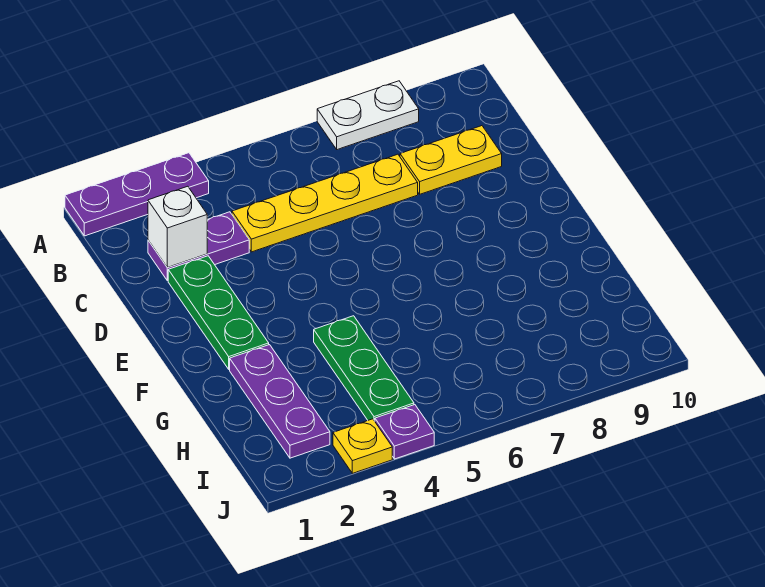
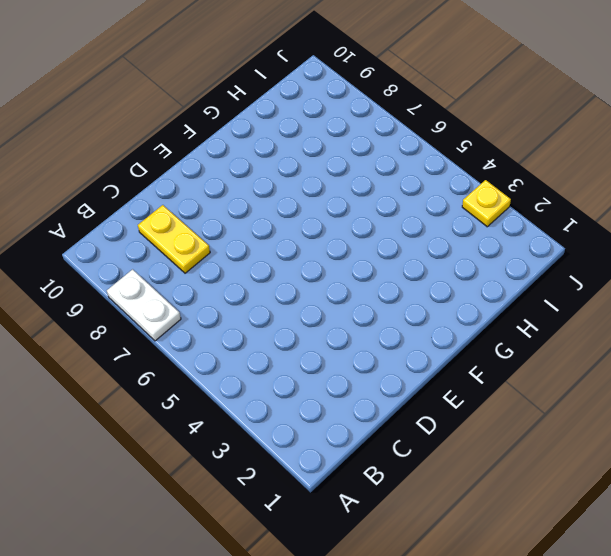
none -> purple plate A1:A3 level 1
none -> purple plate C2:C3 level 1

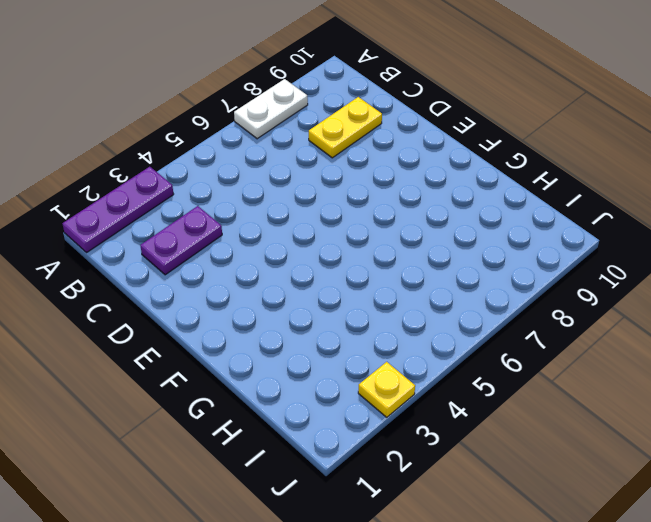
none -> yellow plate C4:C7 level 1
none -> green plate D2:F2 level 1

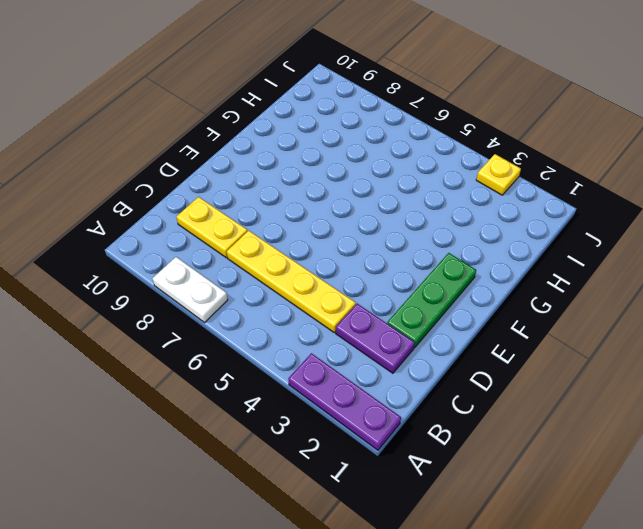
none -> purple plate G2:I2 level 1
none -> green plate G4:I4 level 1

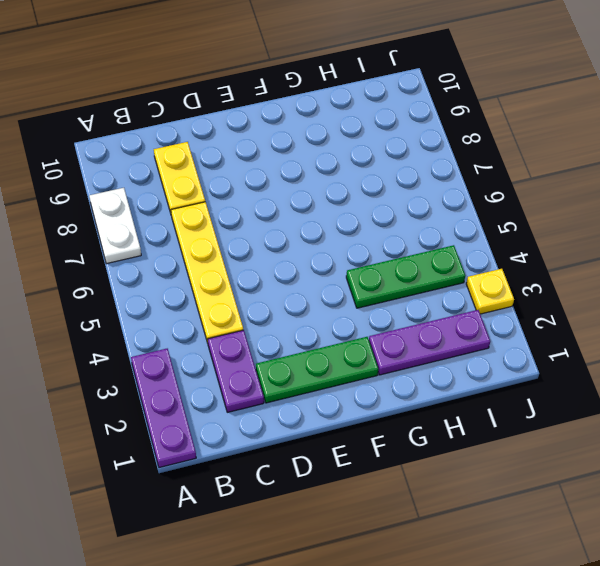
none -> purple plate J4 level 1
none -> white brick C2 level 2

